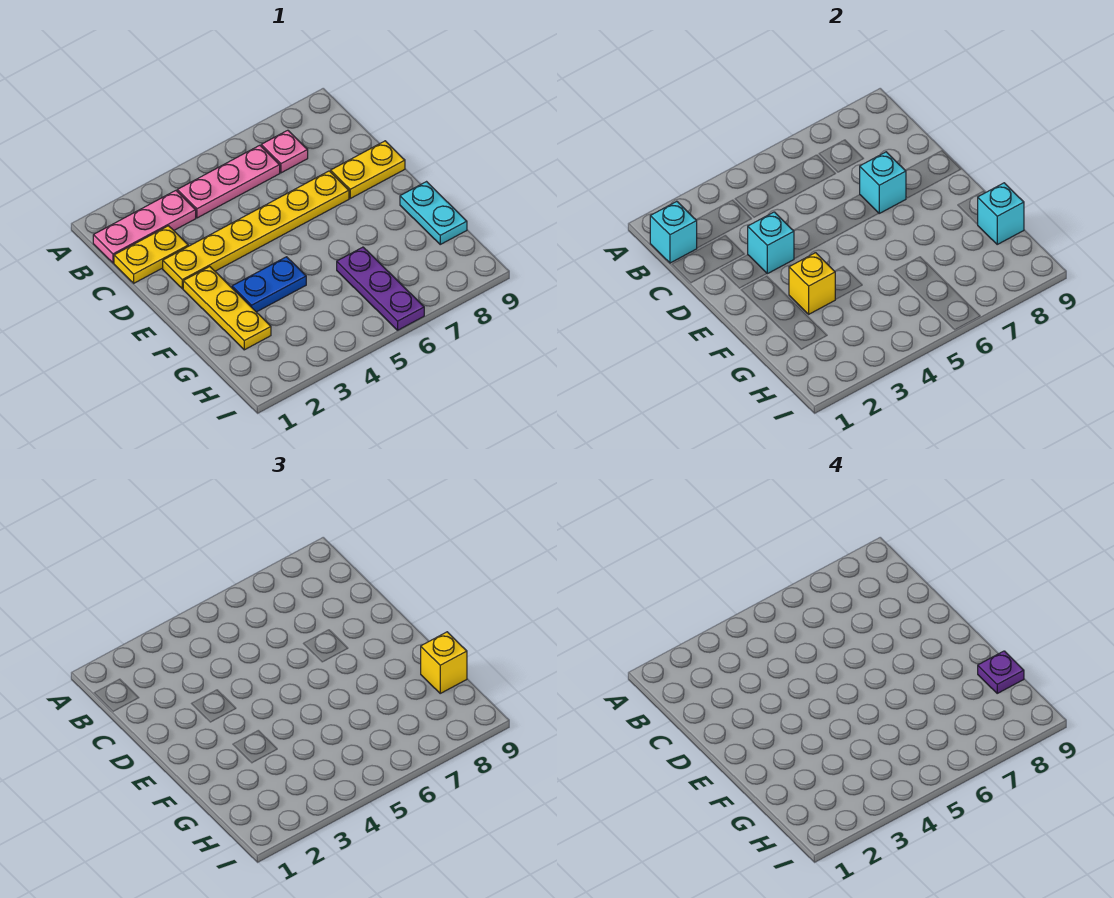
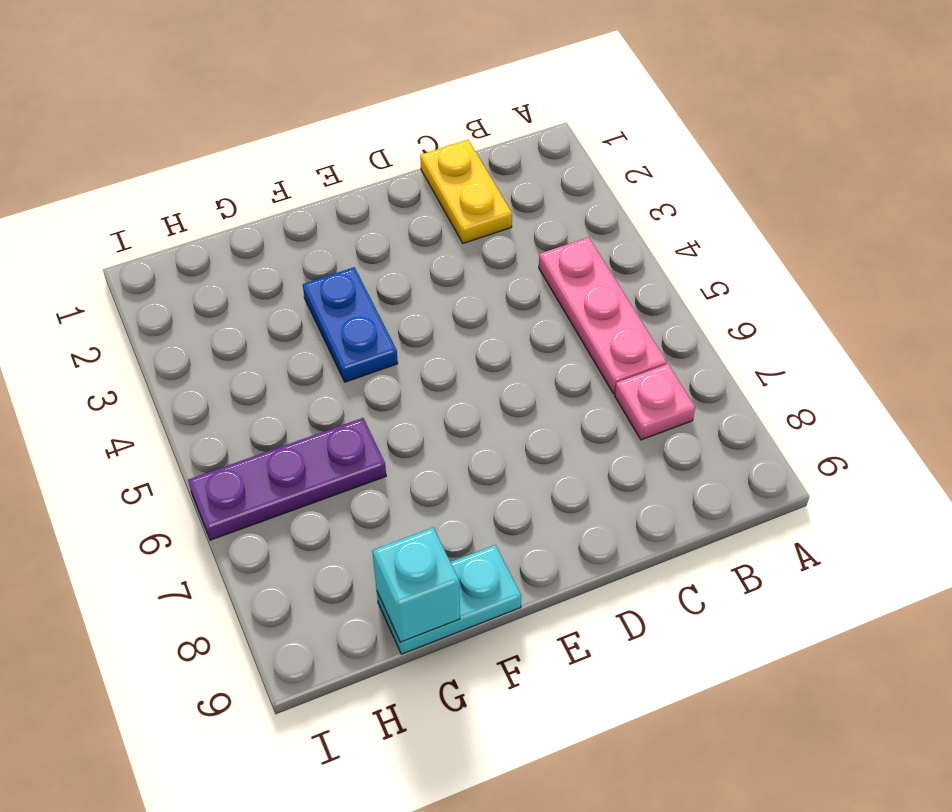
none -> pink plate B1:B3 level 1
none -> yellow plate D2:D7 level 1
none -> yellow plate D8:D9 level 1

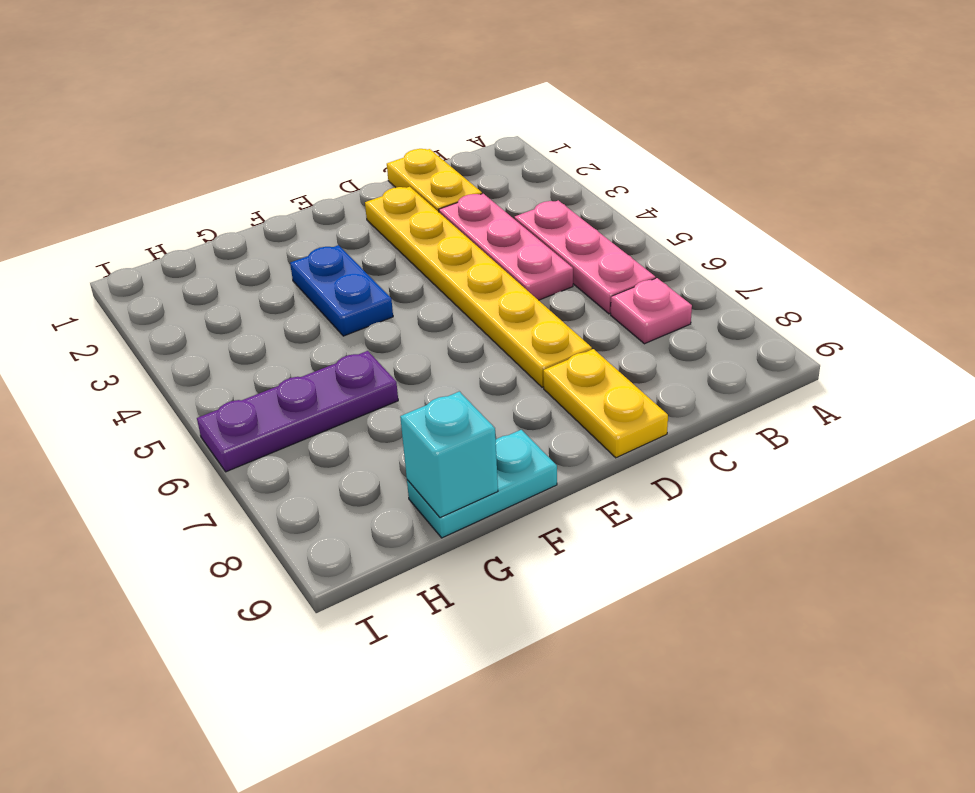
pink plate C3:C5 level 1 -> pink plate B1:B3 level 1
none -> yellow plate E2:G2 level 1
none -> cyan brick B1 level 2
none -> cyan brick D3 level 2

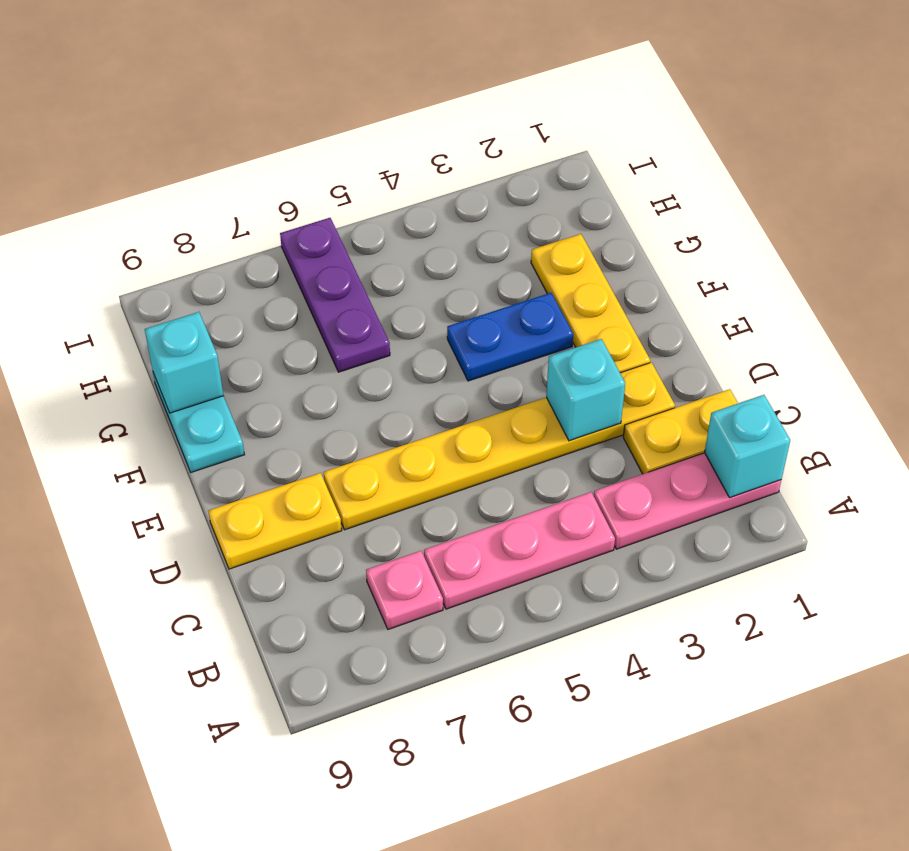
none -> cyan brick D7 level 2
none -> yellow brick F3 level 2
none -> yellow brick G9 level 3

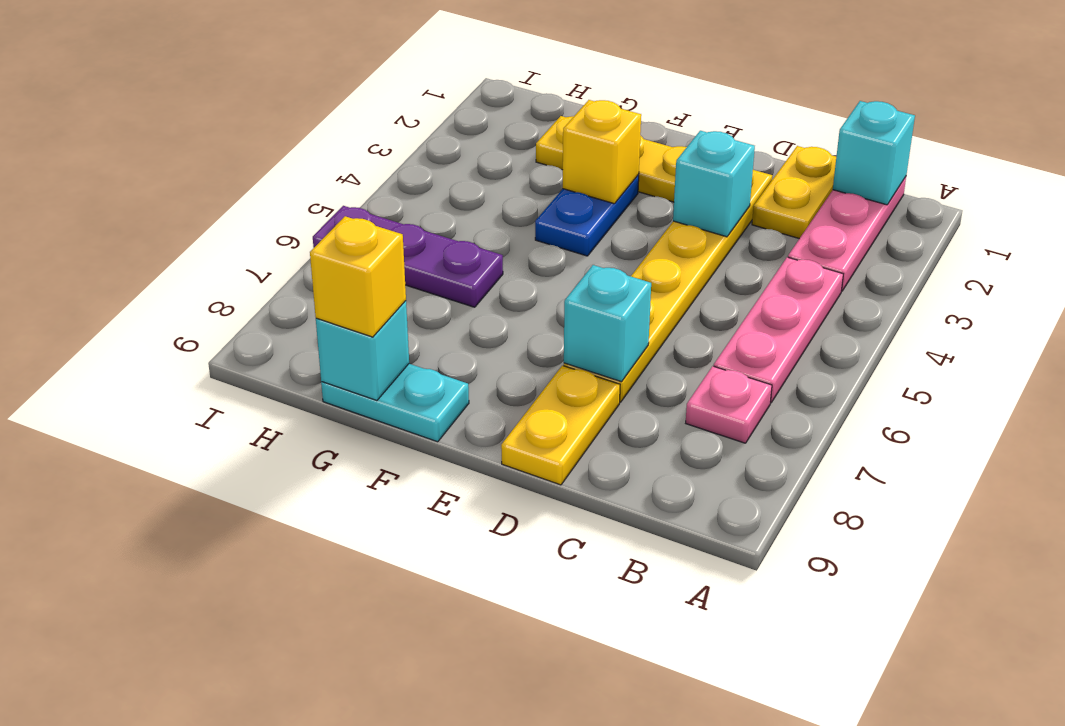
none -> purple plate G9 level 4

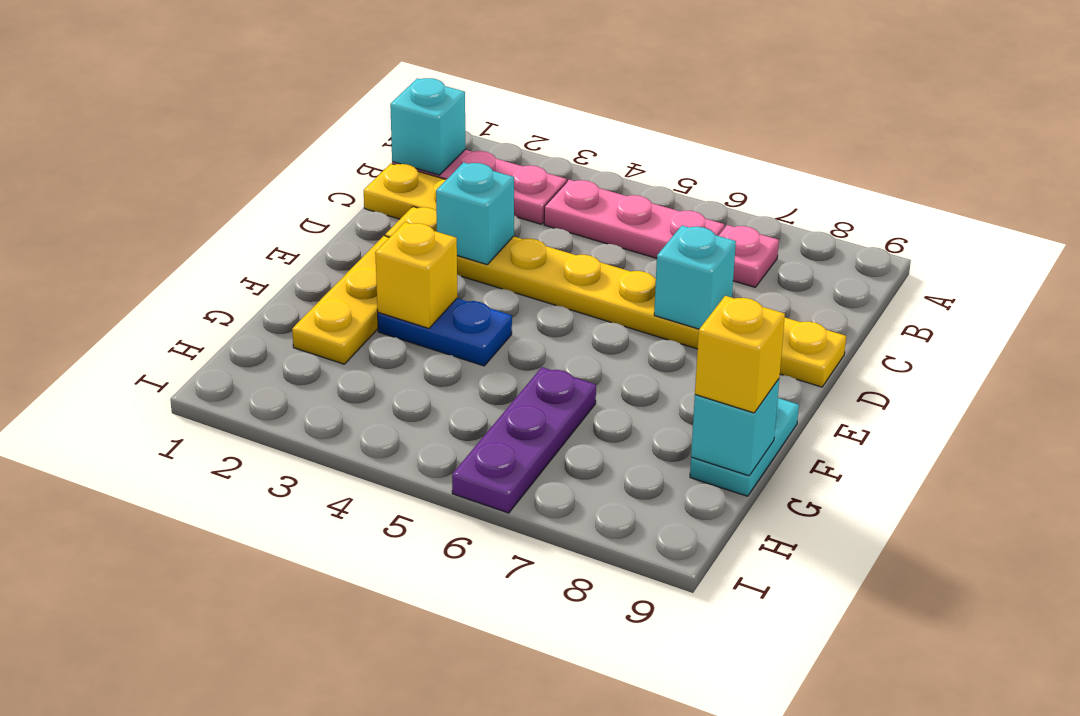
none -> purple plate G9 level 4

